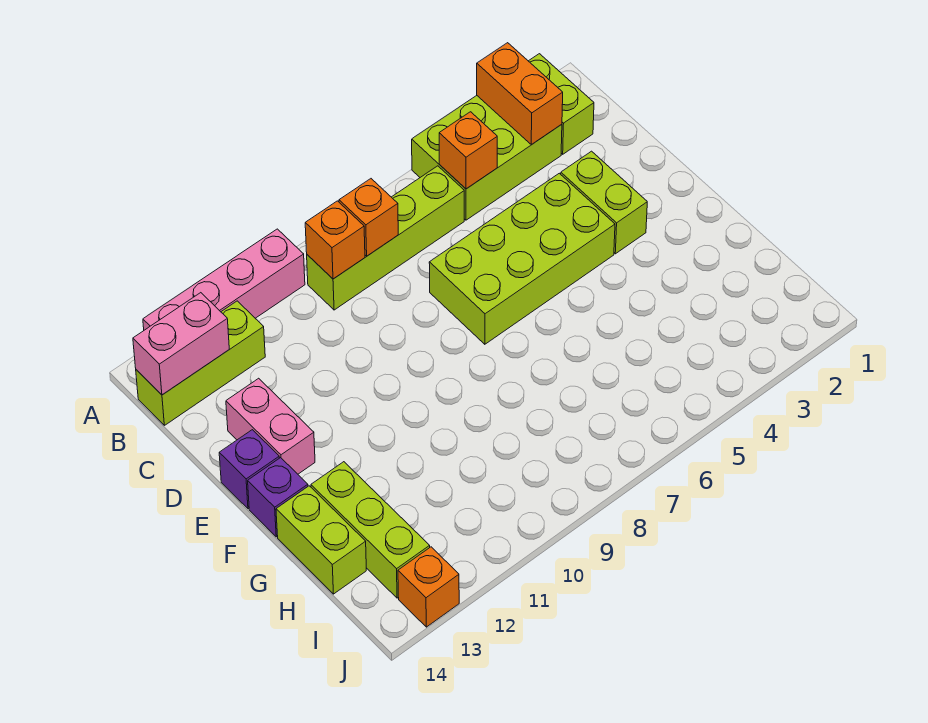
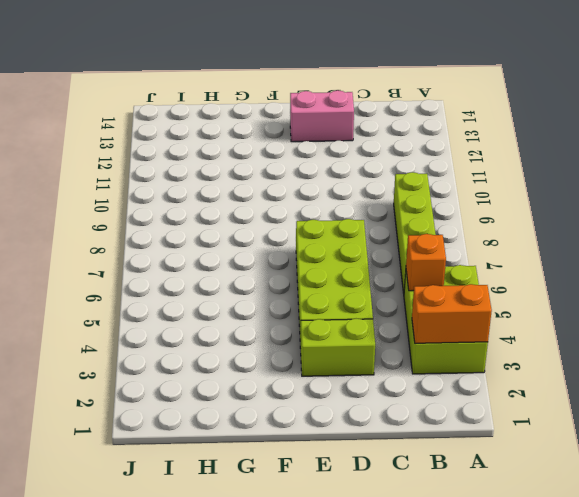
none -> lime brick A2:B2 level 1
none -> pink brick A10:A13 level 1
none -> lime brick B12:B14 level 1

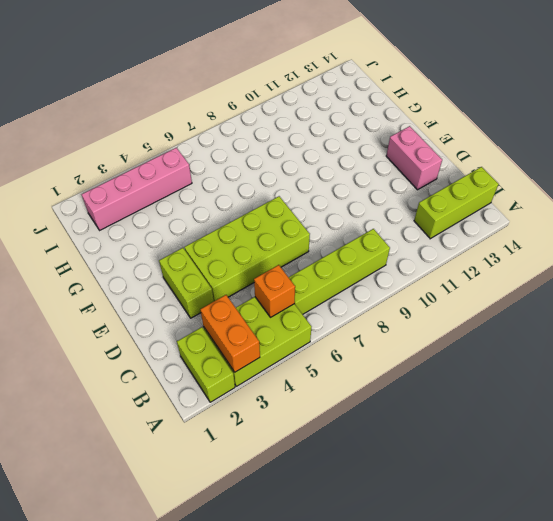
pink brick I2:I5 level 1 -> pink brick A10:A13 level 1
none -> purple brick E14 level 1
none -> purple brick F14 level 1
none -> lime brick G13:I13 level 1

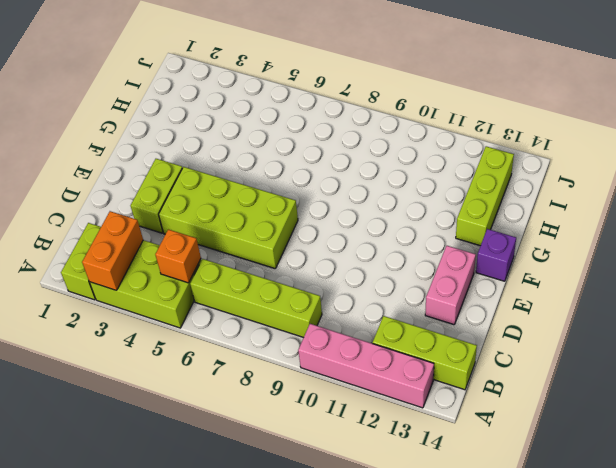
none -> purple brick E14 level 1
none -> lime brick G14:H14 level 1
none -> orange brick J13 level 1

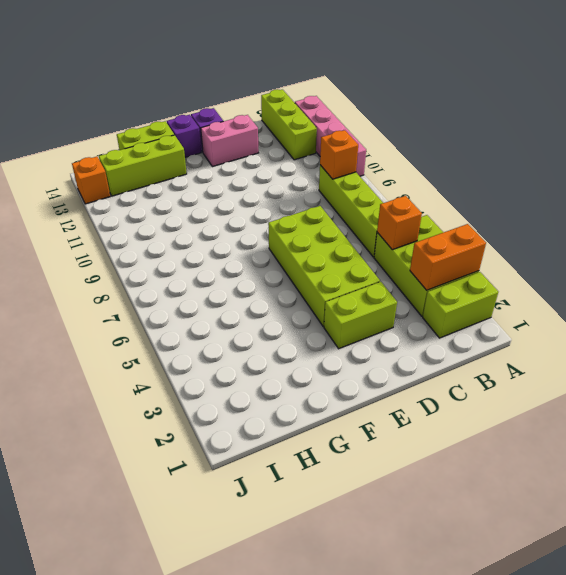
none -> orange brick B8 level 2
none -> pink brick B13:B14 level 2

